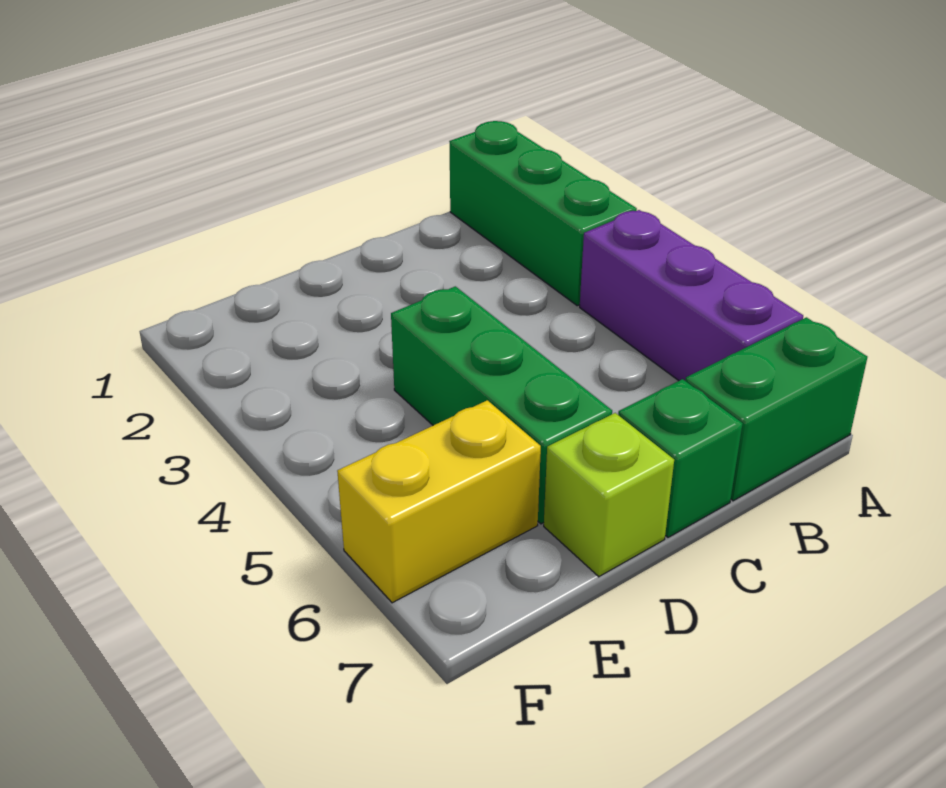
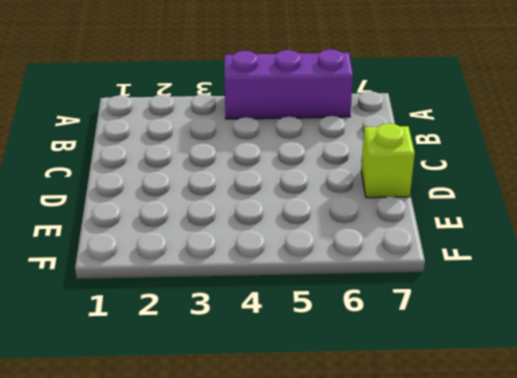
none -> green brick A1:A3 level 1
none -> green brick A7:B7 level 1

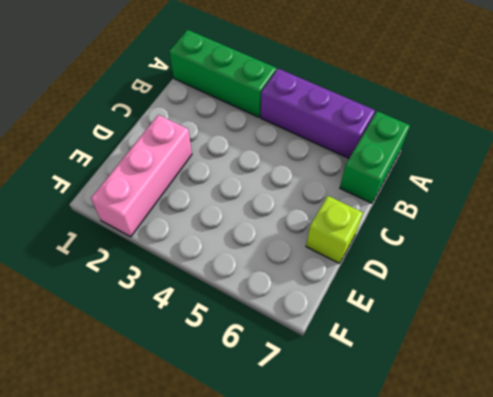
pink brick D2:F2 level 1 -> none
none -> green brick C7 level 1
none -> green brick D4:D6 level 1

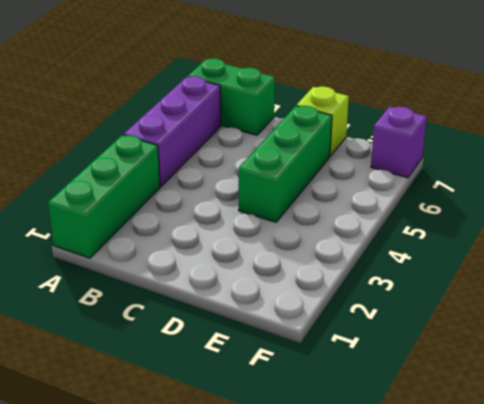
purple brick F7 level 1 -> none
none -> green brick C7 level 1
none -> yellow brick E6:F6 level 1

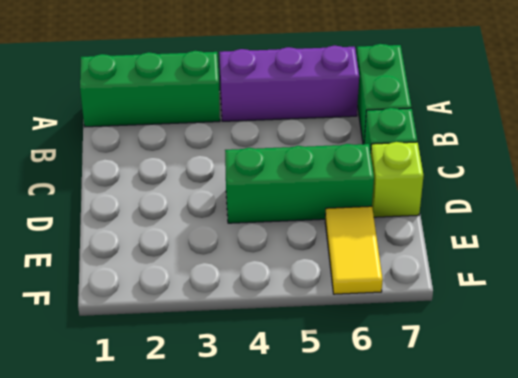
yellow tile E6:F6 level 1 -> yellow brick E6:F6 level 1

